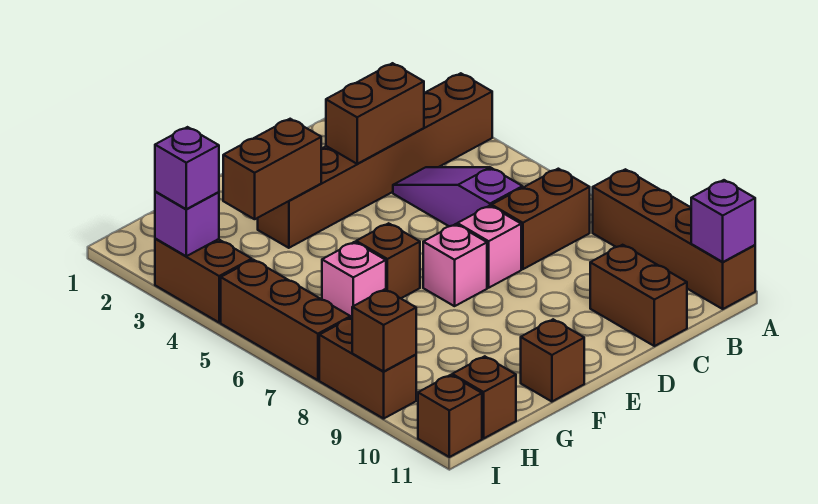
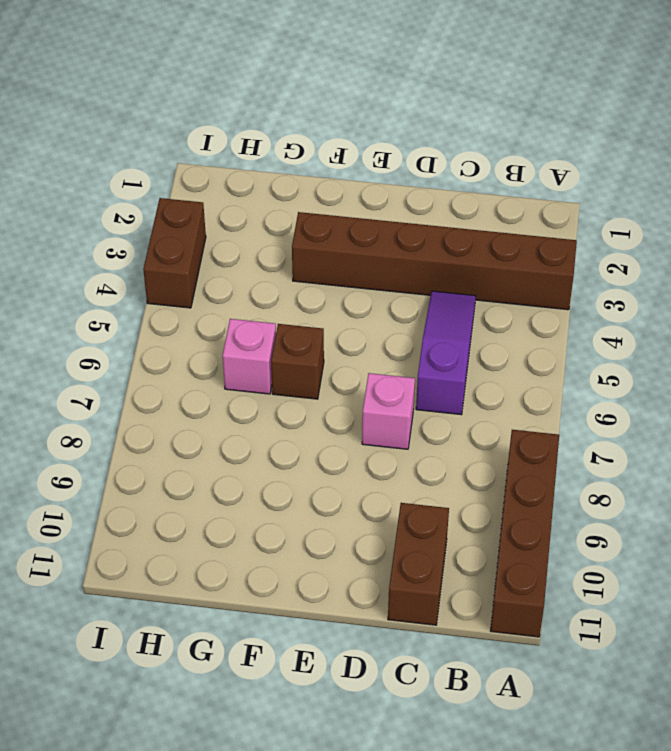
none -> brown brick B7:C7 level 1
none -> pink brick E7 level 1
none -> brown brick F11 level 1

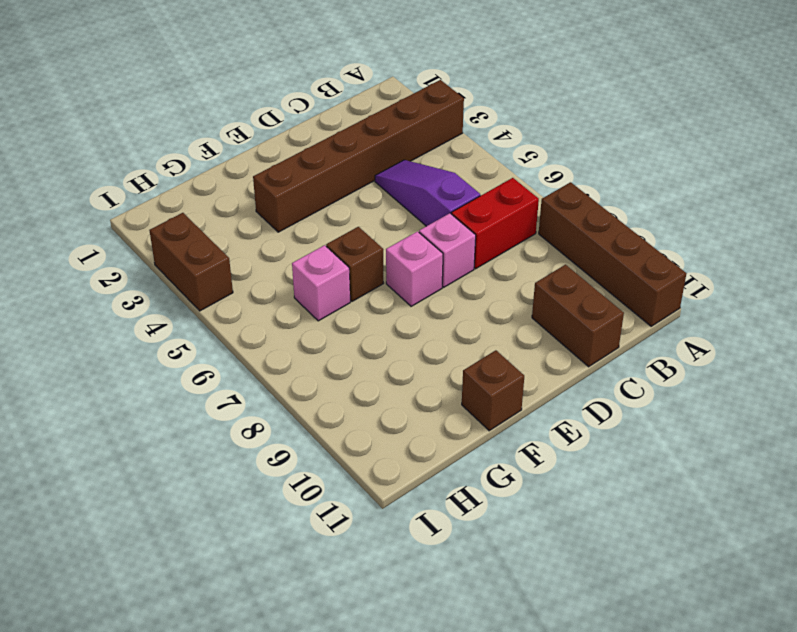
red brick B7:C7 level 1 -> brown brick B7:C7 level 1
none -> brown brick H11 level 1
none -> brown brick I5:I7 level 1
none -> brown brick I8:I9 level 1

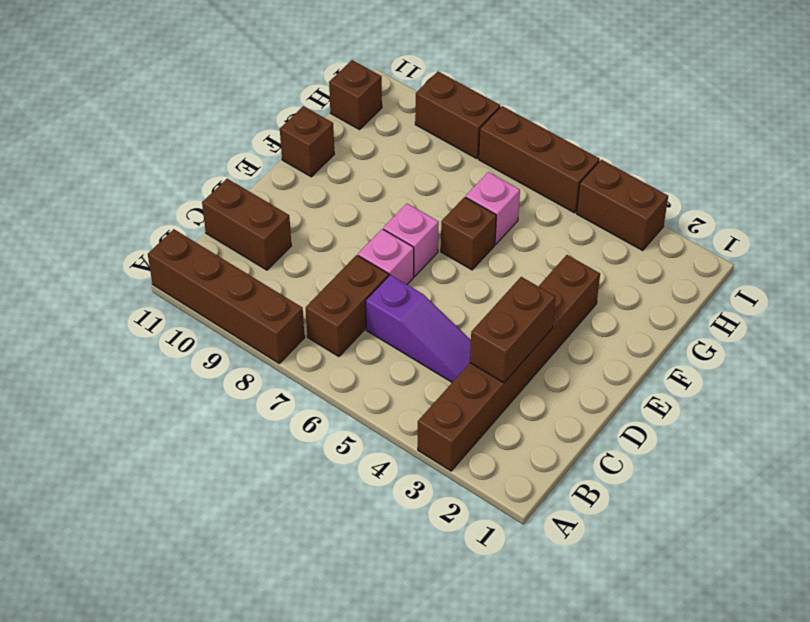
none -> brown brick I11 level 1
none -> purple brick A11 level 2
none -> brown brick F3:G3 level 2

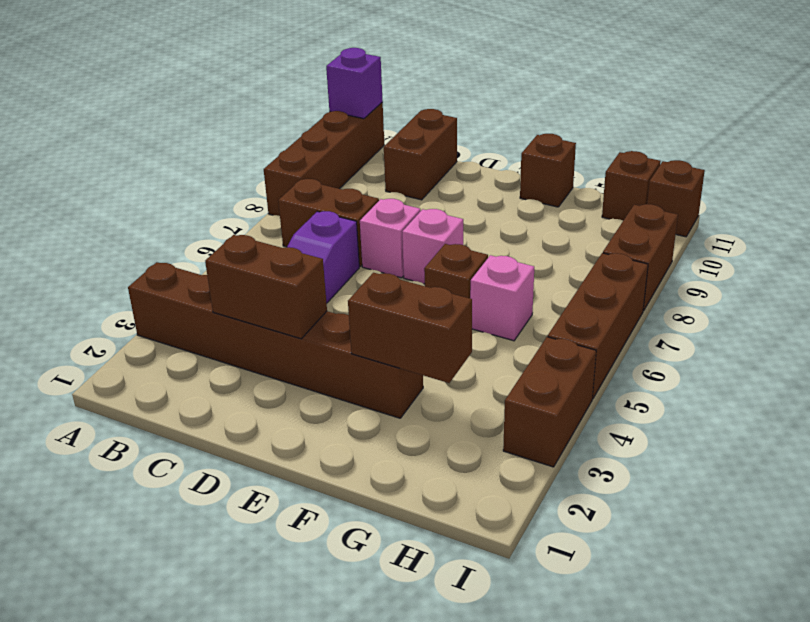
none -> purple brick I3 level 2
none -> brown brick I9 level 2
none -> purple brick I3 level 3

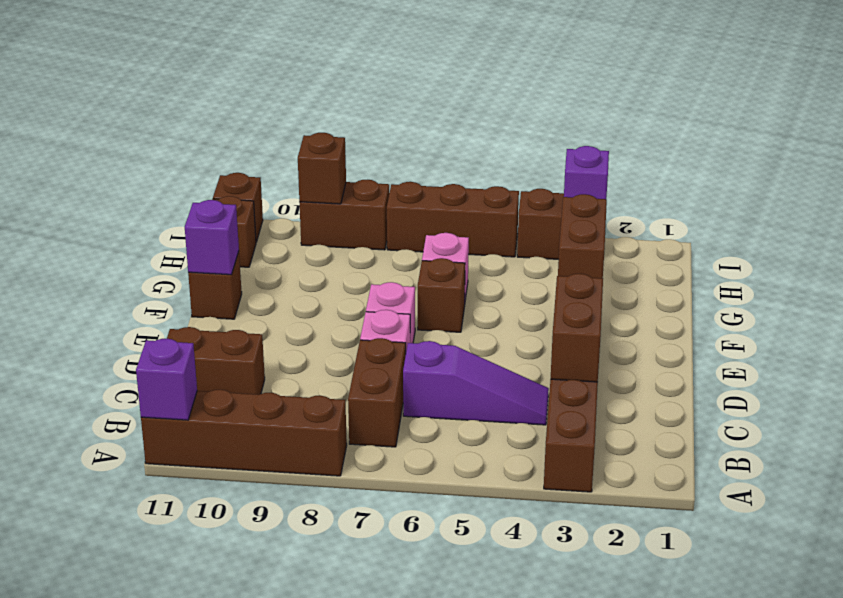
purple brick F11 level 2 -> purple brick I3 level 3

